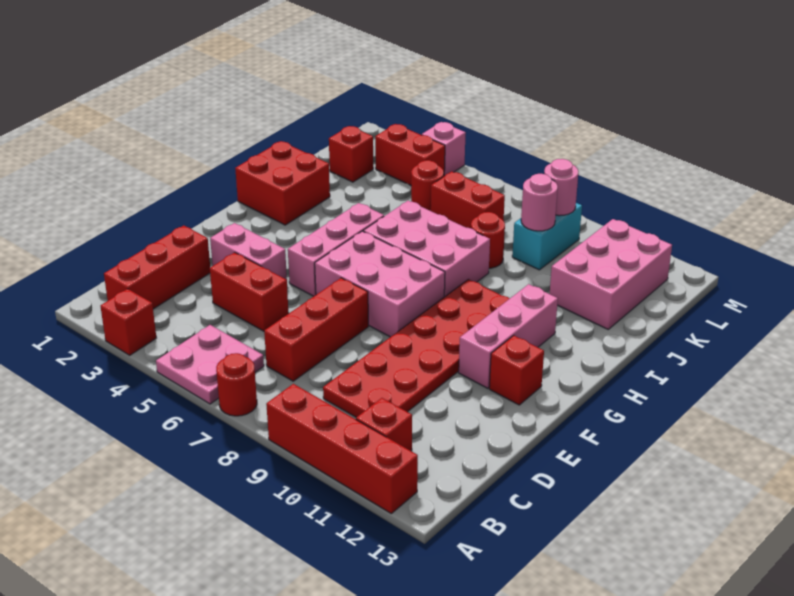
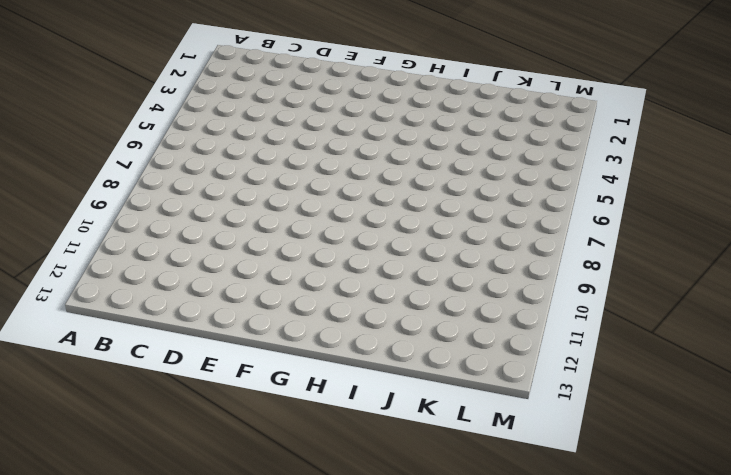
none -> red brick A3 level 1
none -> pink plate A5:B6 level 1
none -> red round brick A7 level 1

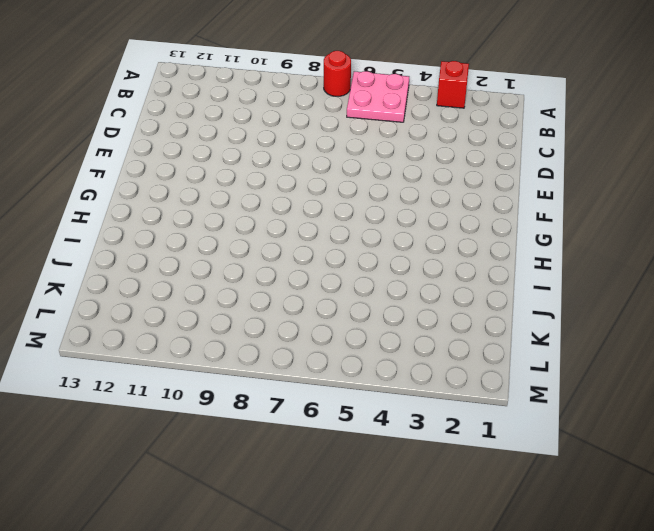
none -> red brick A9:A12 level 1
none -> red brick B2:D2 level 1
none -> red brick B11 level 1

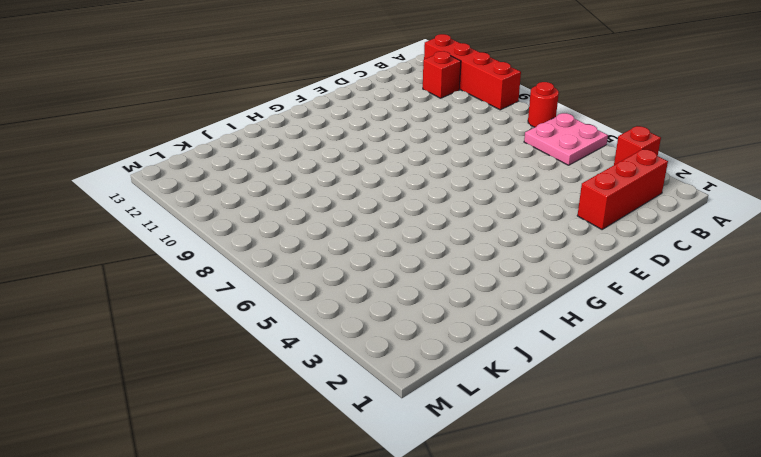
none -> red brick C7:E7 level 1
none -> red plate C9:H10 level 1
none -> red brick D4:D5 level 1

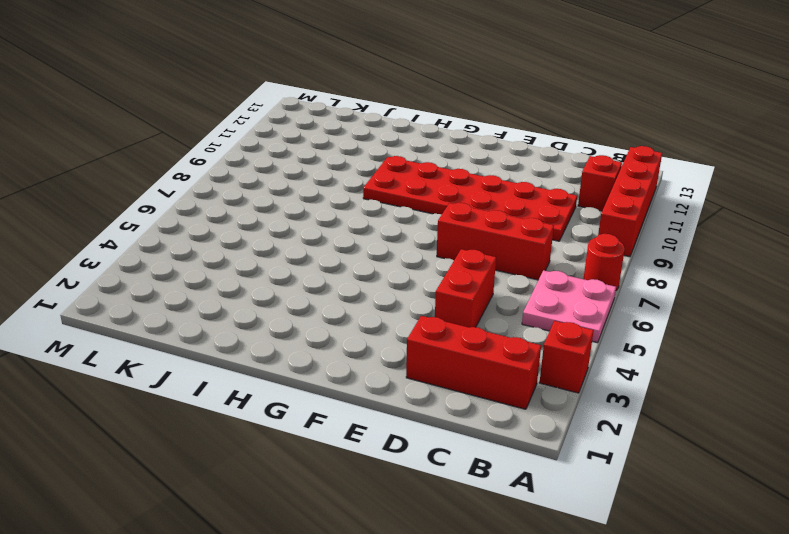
none -> pink brick E3:E4 level 1
none -> pink brick F5:H5 level 1
none -> pink brick F6:G8 level 1

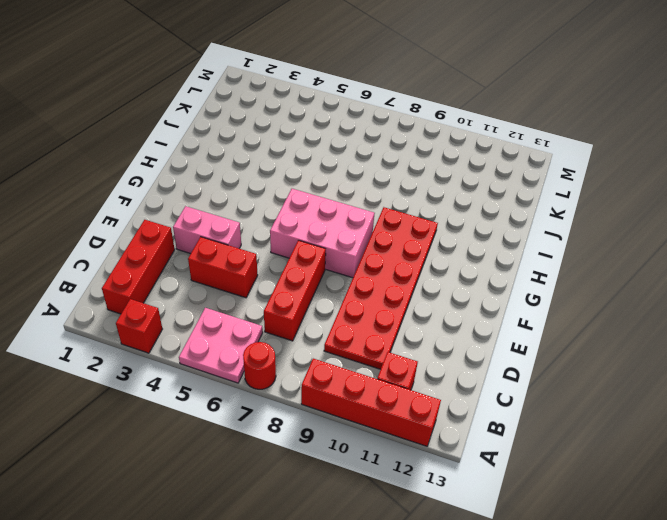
none -> pink brick F5:H5 level 1
none -> pink brick F11:H11 level 1
none -> red brick F12 level 1

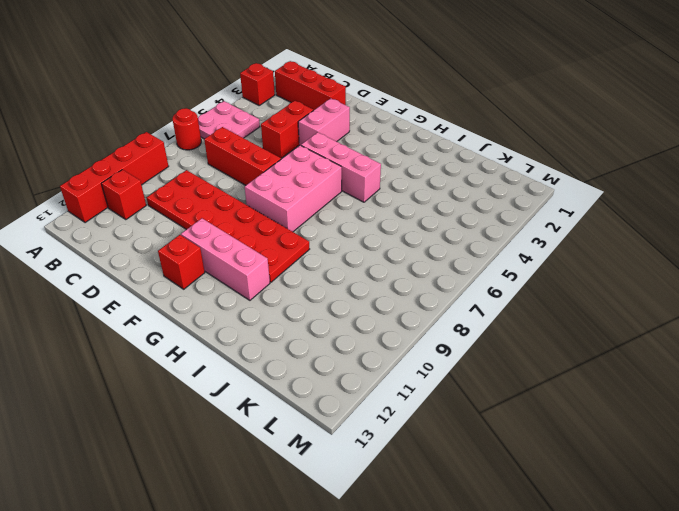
none -> red brick H1:I2 level 1
none -> pink brick H6:I8 level 1
none -> red round brick J8 level 1

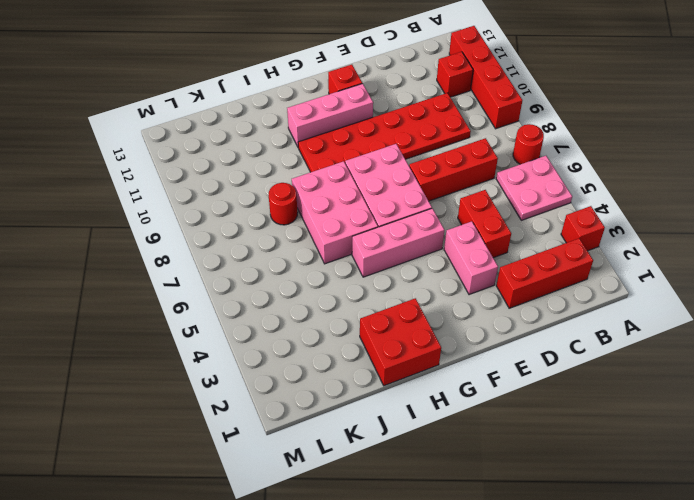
none -> pink brick J11:L12 level 1
none -> red brick K2 level 1
none -> red round brick K5 level 1

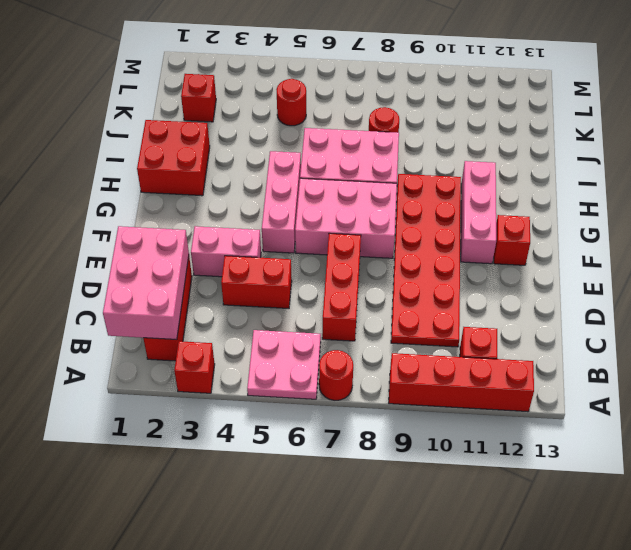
pink brick B1:D2 level 2 -> pink brick J11:L12 level 1
none -> red brick K6:K7 level 1
none -> cyan brick K9:L9 level 1
none -> red brick L3:L4 level 1

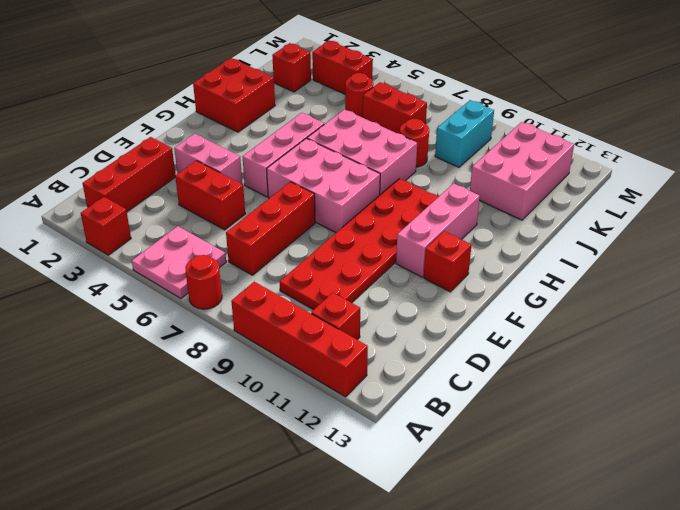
none -> pink brick M4 level 1
none -> pink round brick K9 level 2
none -> pink round brick L9 level 2

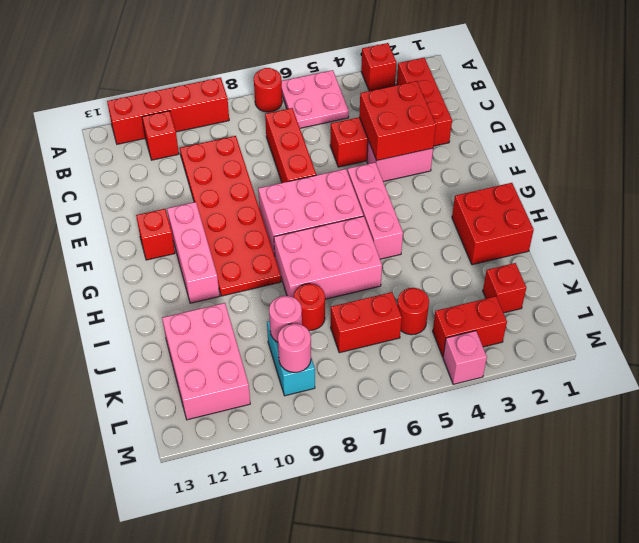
red brick D3:E4 level 2 -> none

